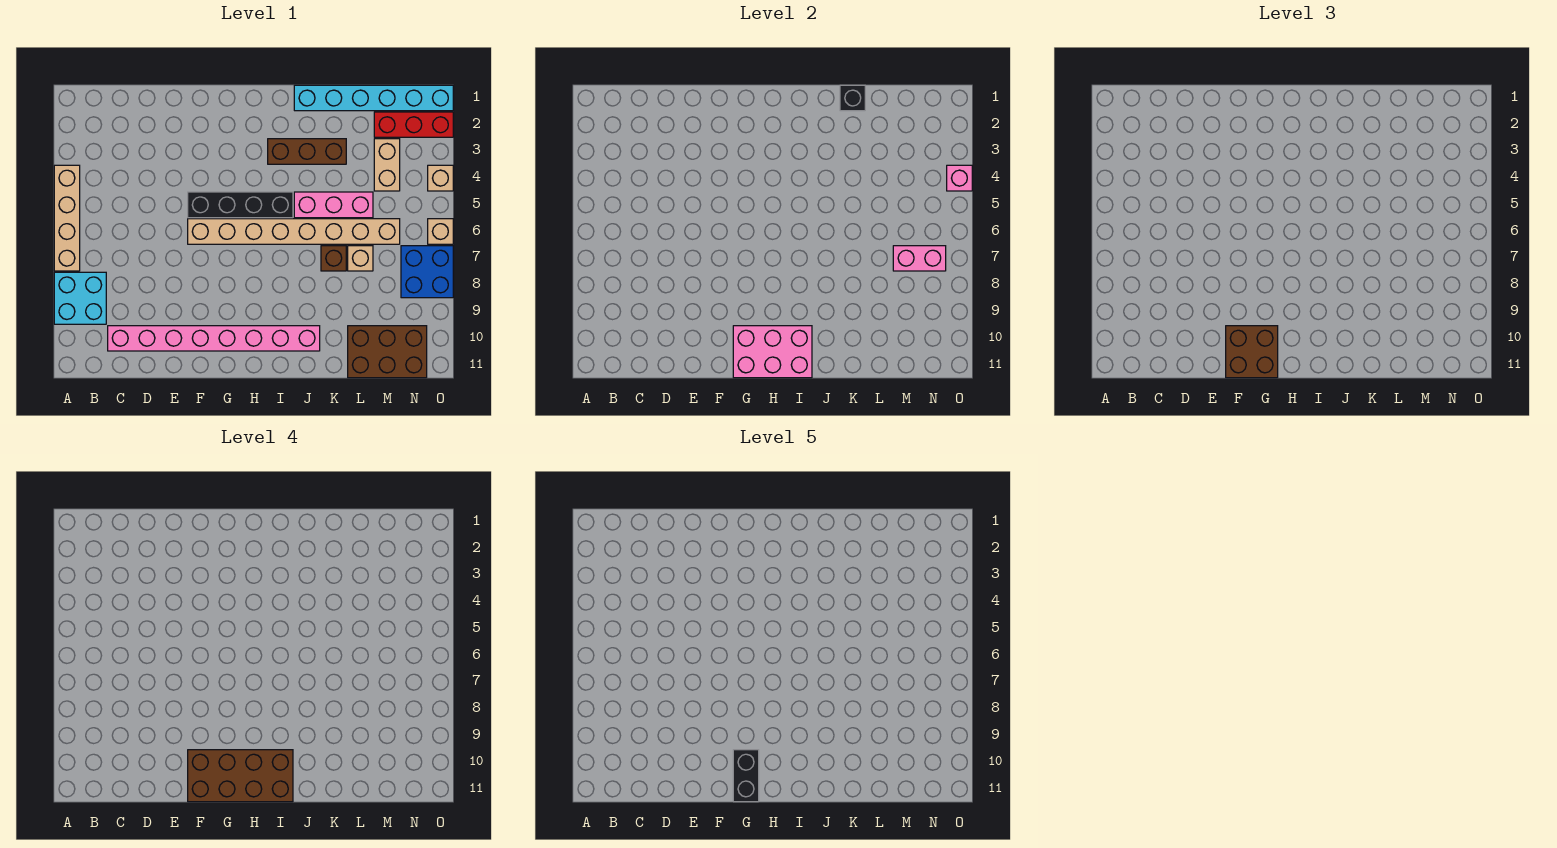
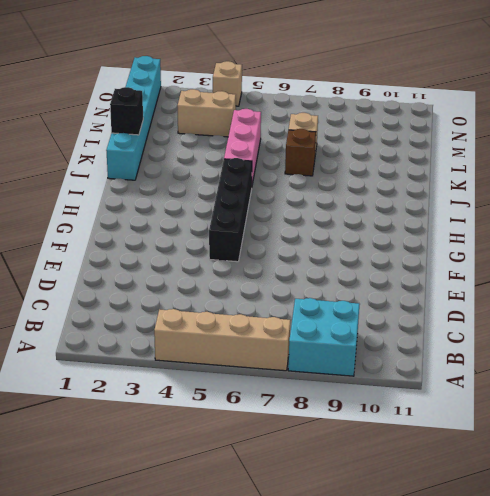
none -> pink brick C10:J10 level 1
none -> tan brick F6:M6 level 1
none -> brown brick I3:K3 level 1

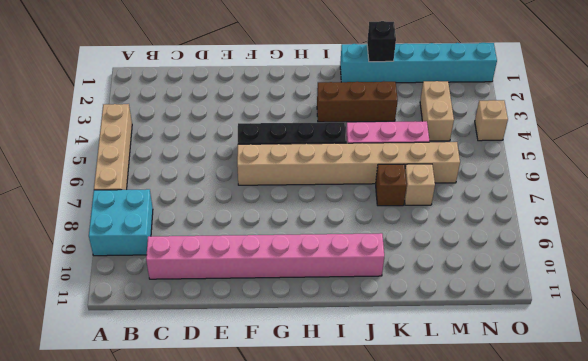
none -> brown brick L10:N11 level 1
none -> red brick M2:O2 level 1
none -> blue brick N7:O8 level 1

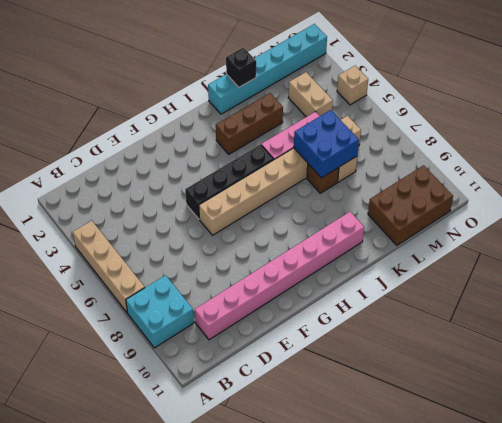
blue brick K6:L7 level 2 -> blue brick N7:O8 level 1
none -> red brick M2:O2 level 1
none -> tan brick O6 level 1
none -> pink brick G10:I11 level 2

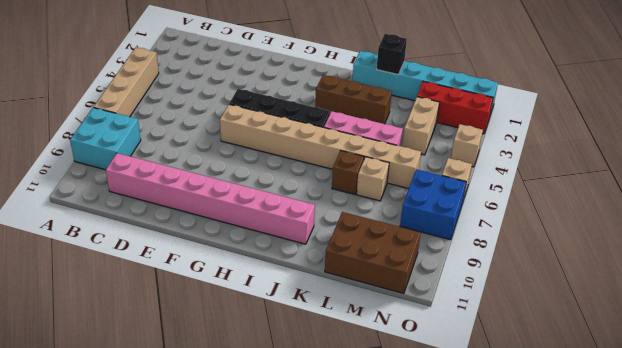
none -> pink brick G10:I11 level 2
none -> pink brick M7:N7 level 2
none -> pink brick O4 level 2

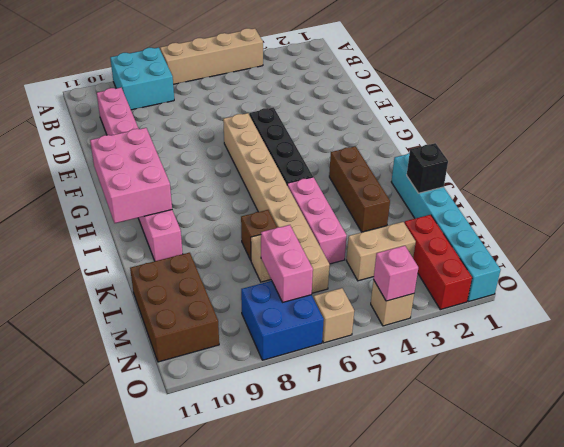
none -> brown brick F10:G11 level 3
none -> brown brick F10:I11 level 4
none -> black brick G10:G11 level 5

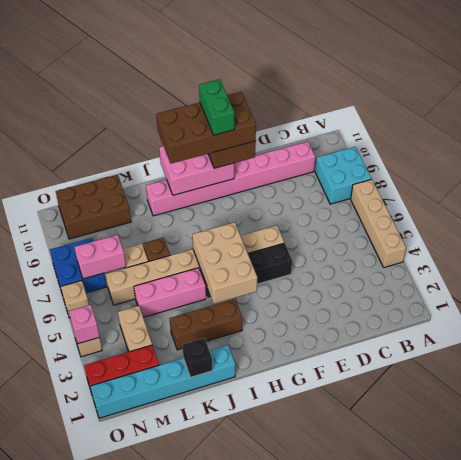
green brick G10:G11 level 5 -> black brick G10:G11 level 5
tan brick H4:I6 level 2 -> none

